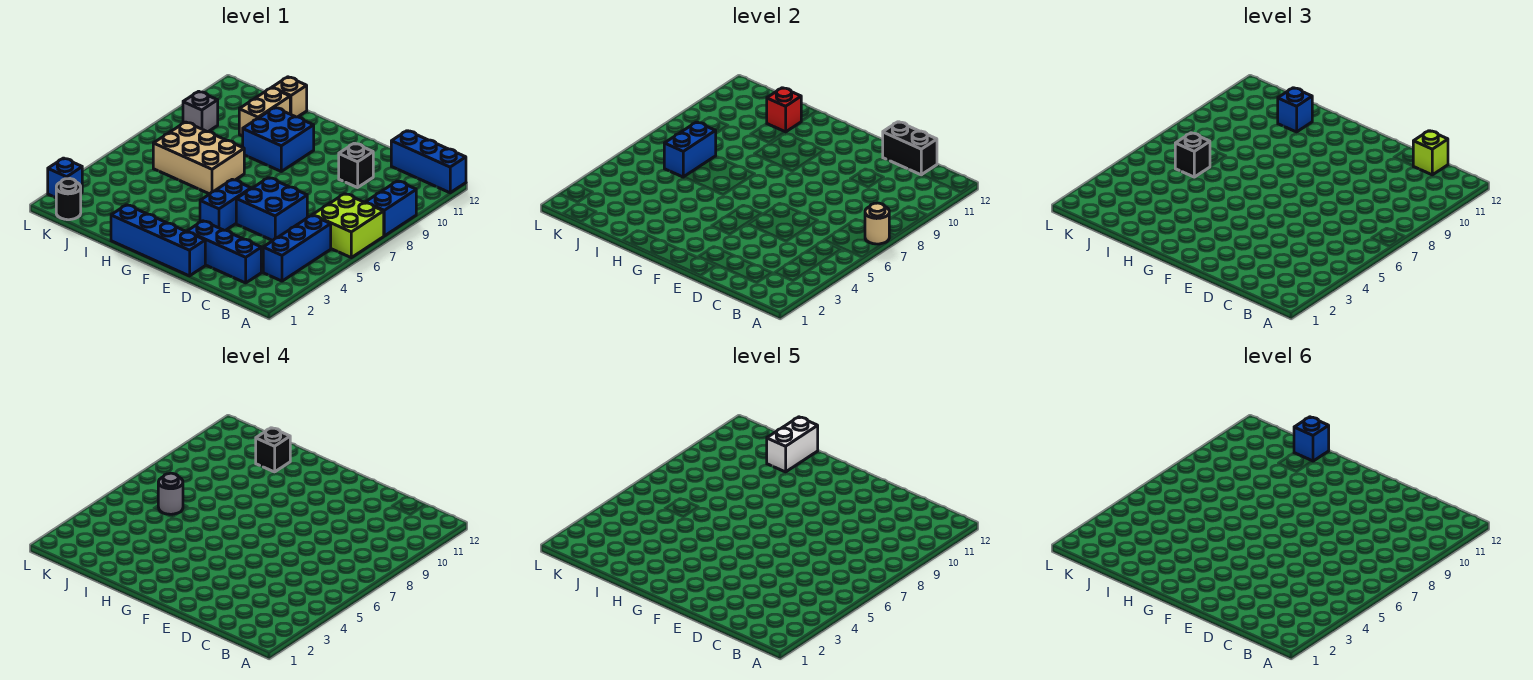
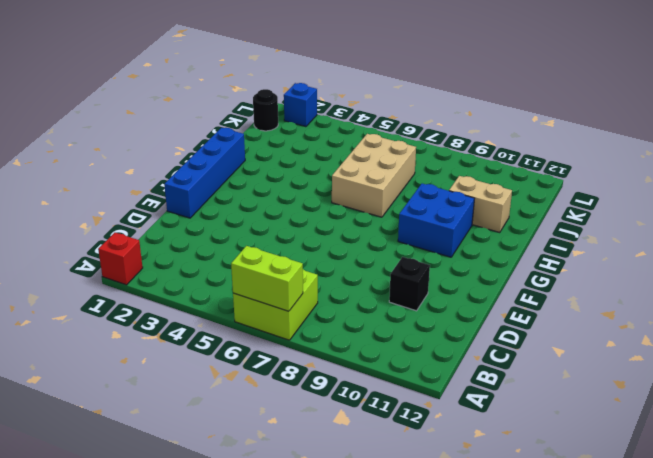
red brick A1 level 1 -> red brick I11 level 2
lime brick A6:A7 level 2 -> tan round brick A7 level 2
none -> blue brick A8:A9 level 1
none -> blue brick A12:C12 level 1
none -> blue brick B3:B5 level 1

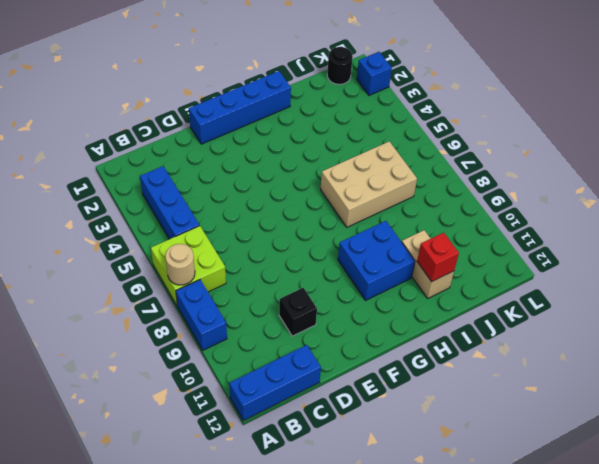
none -> blue brick C2:E2 level 1
none -> blue brick D5:E6 level 1
none -> blue brick F4:F5 level 1

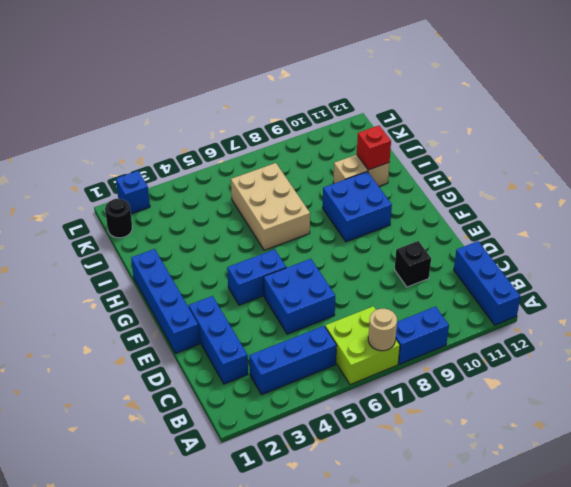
none -> tan brick I12 level 1
none -> grey brick K9 level 1
none -> black brick C12:D12 level 2

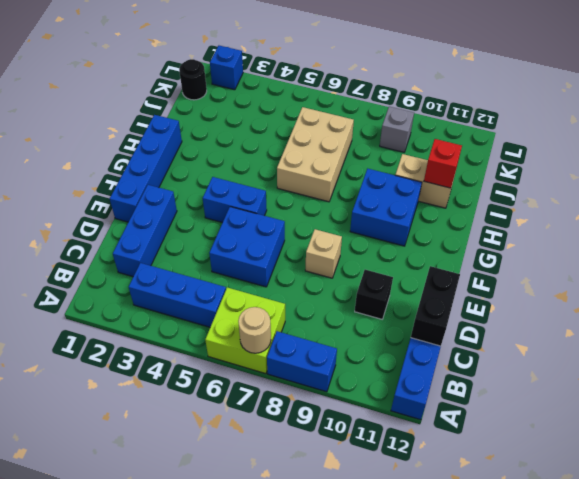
tan brick E8 level 1 -> tan brick I12 level 1
none -> blue brick J6:J7 level 2
none -> lime brick C12 level 3
none -> blue brick I11 level 3

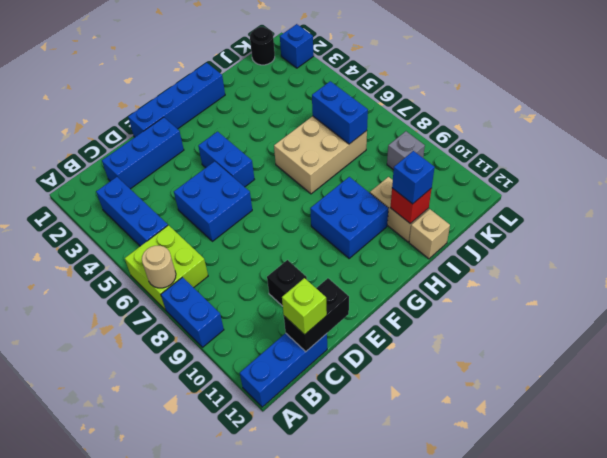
none -> black brick J6 level 3
none -> black brick I11 level 4
none -> grey round brick J6 level 4

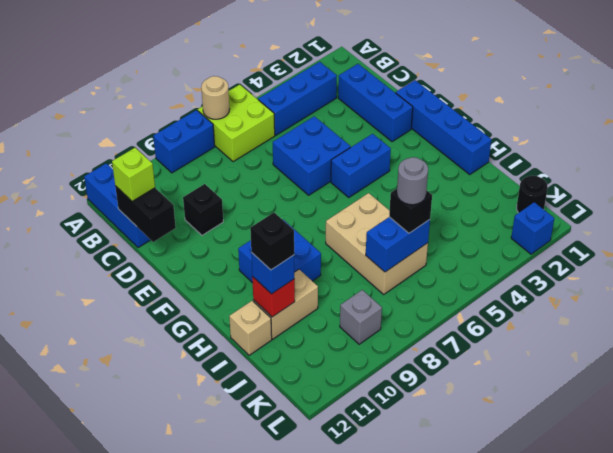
none -> white brick I11:I12 level 5
none -> blue brick I12 level 6

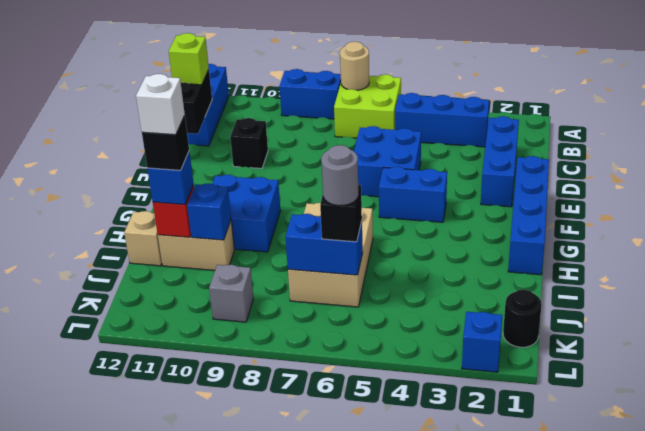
blue brick I10 level 2 -> blue brick I12 level 6
white brick I11 level 5 -> white brick I11:I12 level 5

